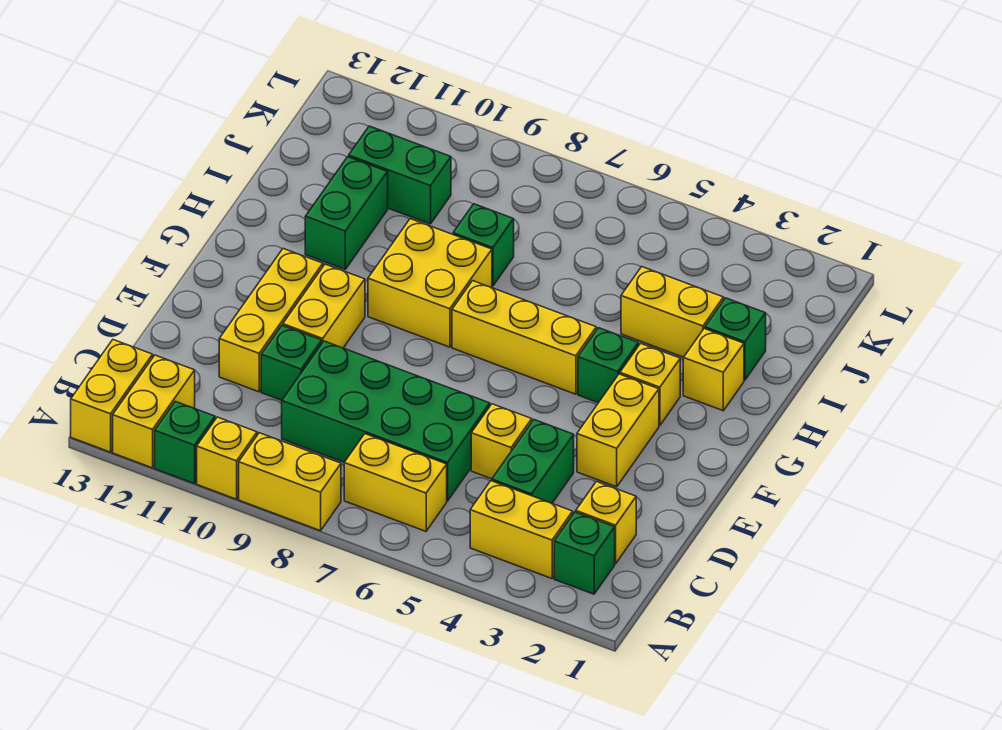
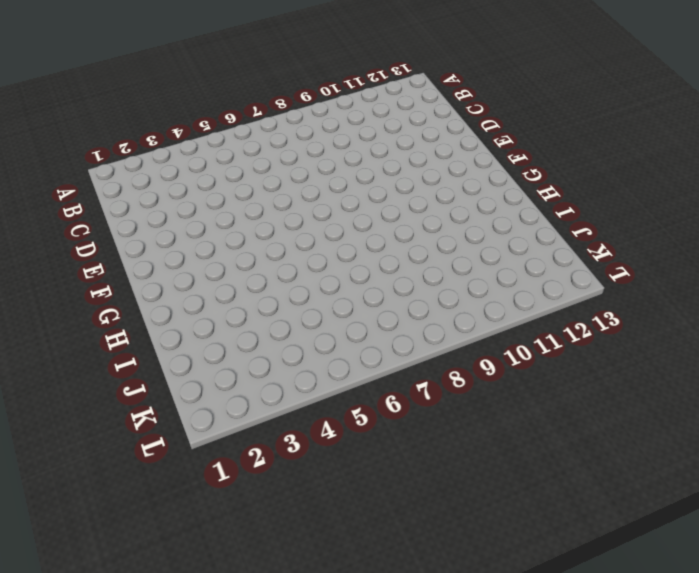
none -> yellow brick A8:A9 level 1
none -> yellow brick A10 level 1
none -> green brick A11 level 1

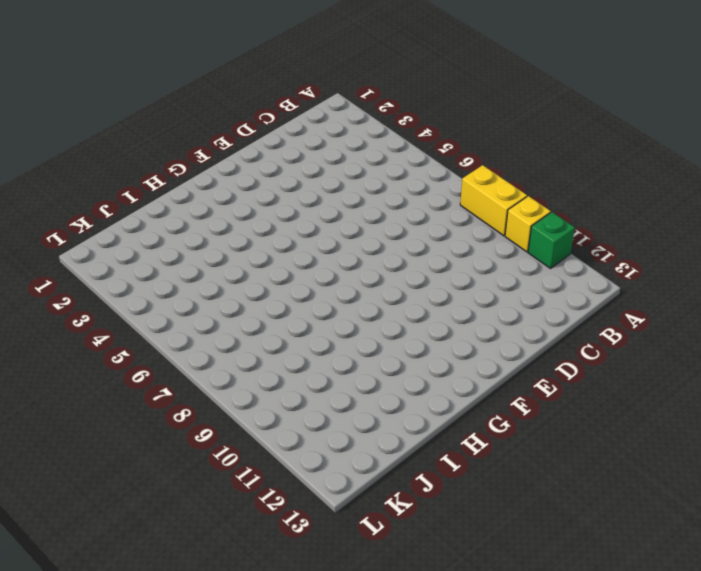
none -> yellow brick A12:B12 level 1
none -> yellow brick A13:B13 level 1
none -> green brick B2 level 1

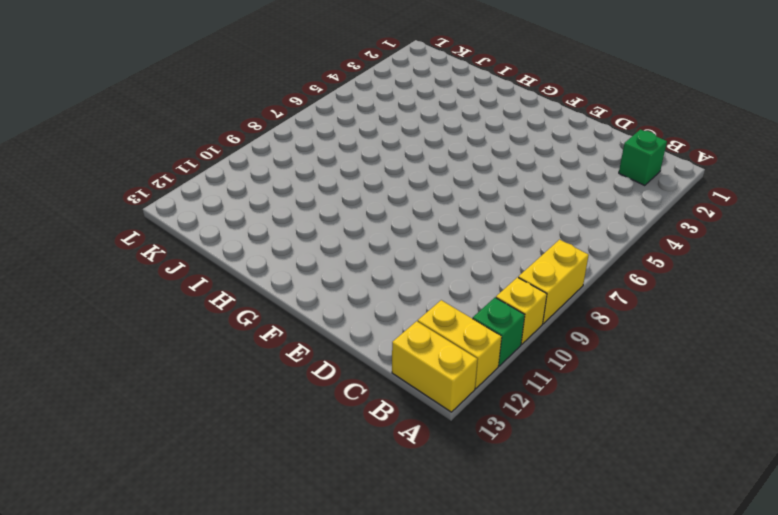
none -> yellow brick B3:B4 level 1
none -> yellow brick B6:B7 level 1
none -> yellow brick C2 level 1

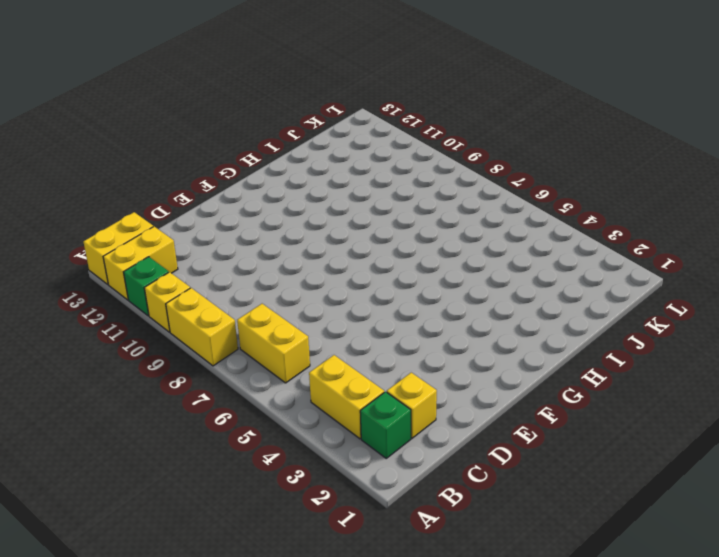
none -> green brick C4:D4 level 1
none -> green brick C6:D9 level 1
none -> yellow brick D5 level 1

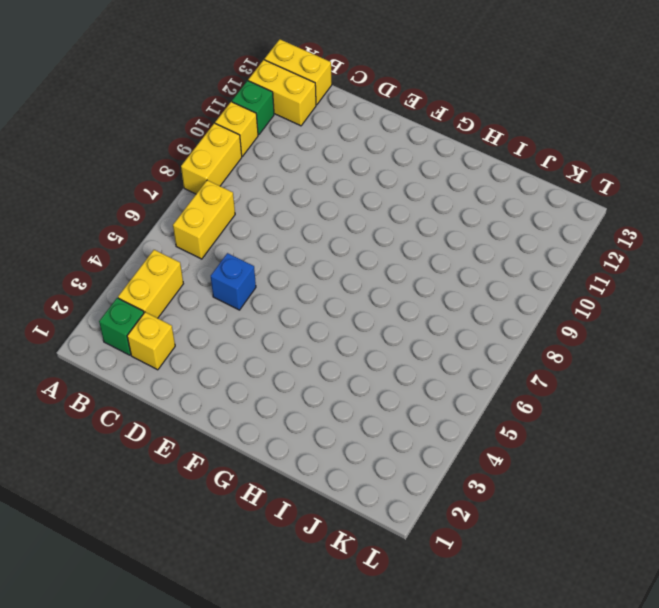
blue brick D5 level 1 -> yellow brick D5 level 1
none -> green brick C4:D4 level 1
none -> green brick C6:D9 level 1
none -> green brick D10 level 1

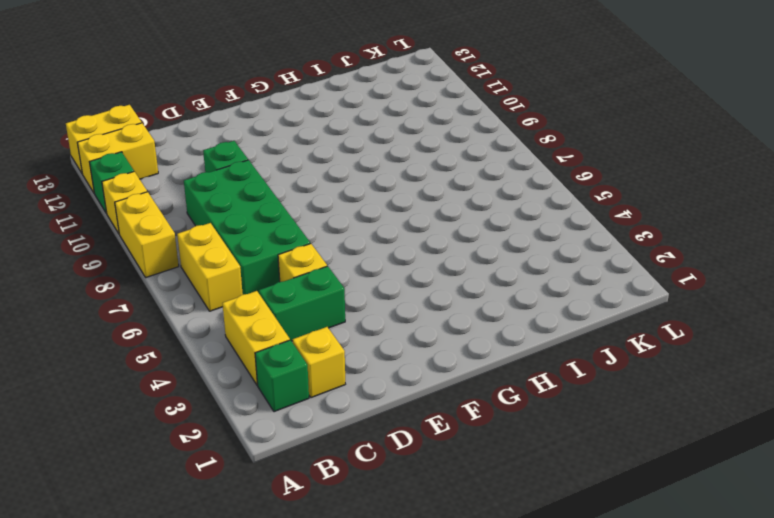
none -> yellow brick D11:F11 level 1
none -> yellow brick E3:F3 level 1
none -> yellow brick E10:F10 level 1

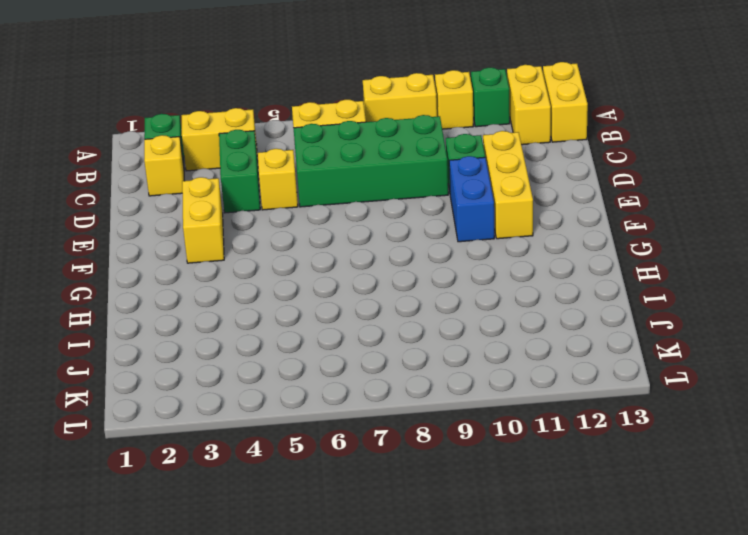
blue brick E10:F10 level 1 -> yellow brick E10:F10 level 1
none -> yellow brick G3 level 1
none -> green brick G4 level 1
none -> yellow brick G5:G7 level 1

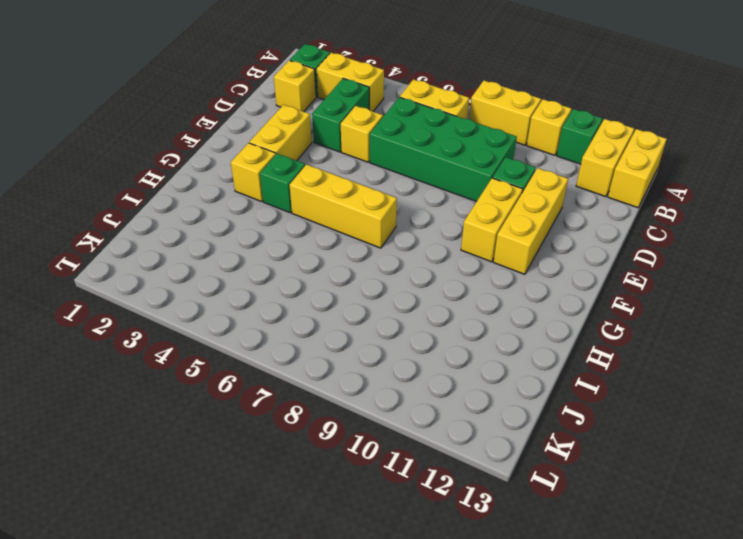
none -> yellow brick G8:H9 level 1
none -> yellow brick H2 level 1
none -> green brick H11:I11 level 1

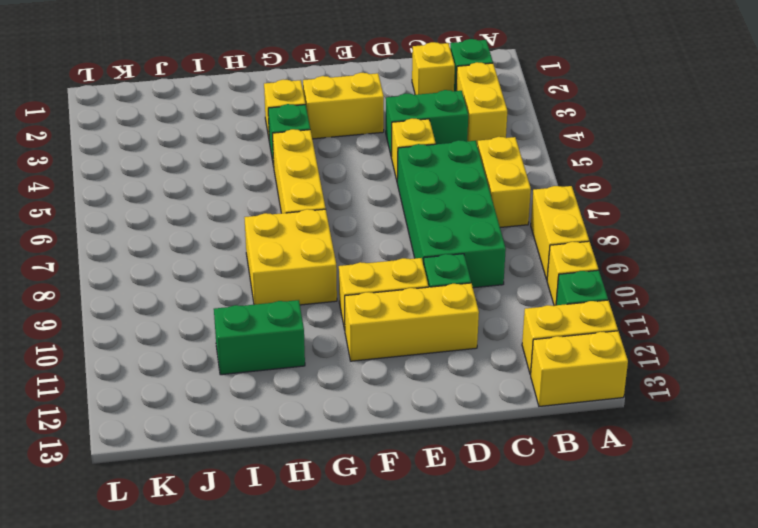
none -> yellow brick H2 level 1
none -> green brick I2 level 1
none -> yellow brick I3:I4 level 1

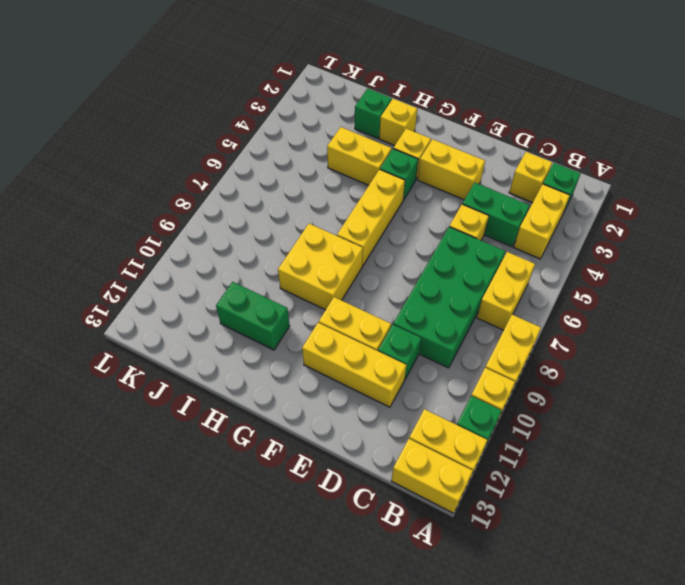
yellow brick H4:I4 level 1 -> yellow brick I3:I4 level 1
none -> green brick I8 level 1
none -> green brick J10:J11 level 1

